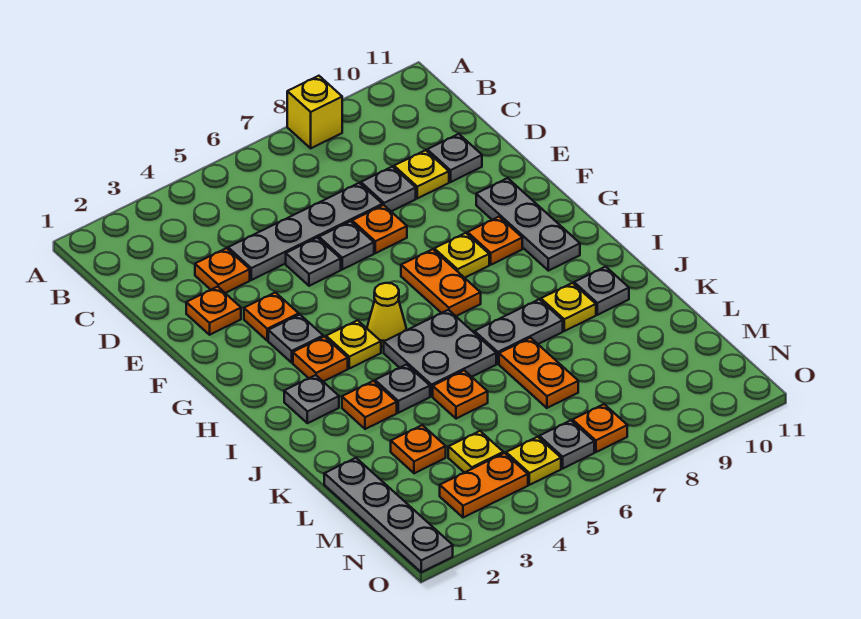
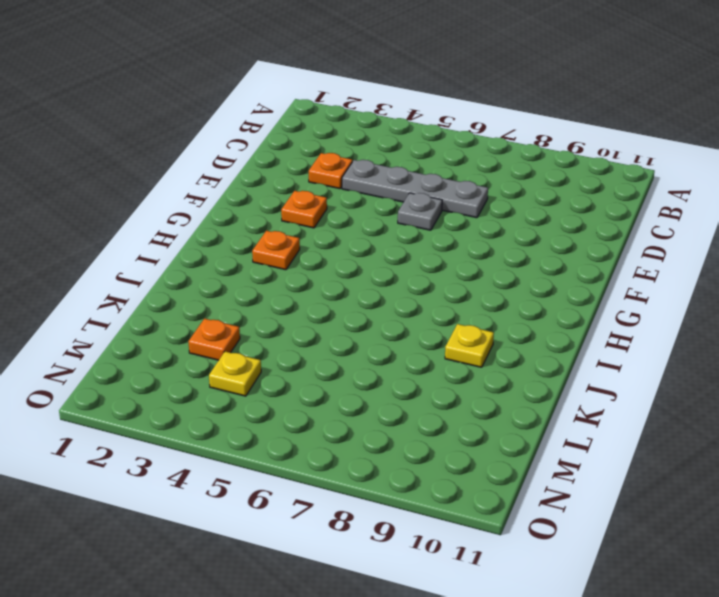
none -> yellow brick A8 level 1
none -> grey plate D8 level 1
none -> yellow plate D9 level 1
none -> grey plate D10 level 1

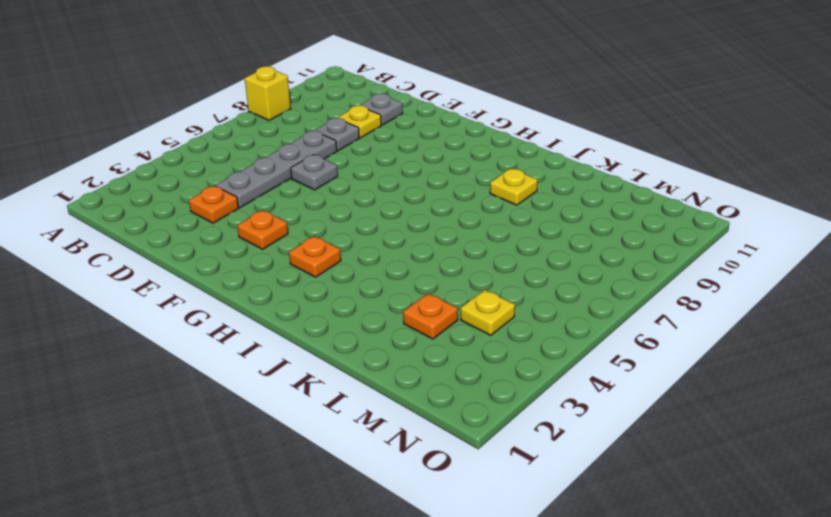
none -> orange plate E2 level 1
none -> grey plate E5 level 1
none -> orange plate E7 level 1
none -> grey plate F10:H10 level 1

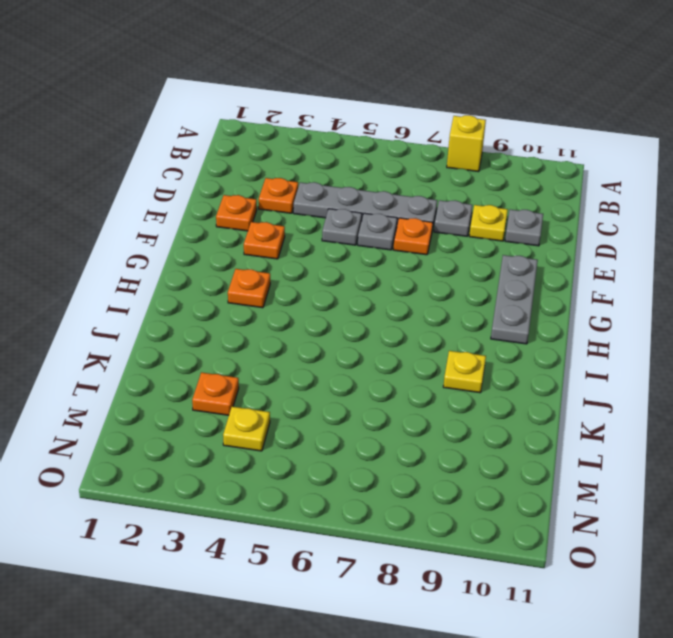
none -> grey plate G3 level 1
none -> orange plate G7:H7 level 1
none -> yellow plate G8 level 1
none -> orange plate G9 level 1

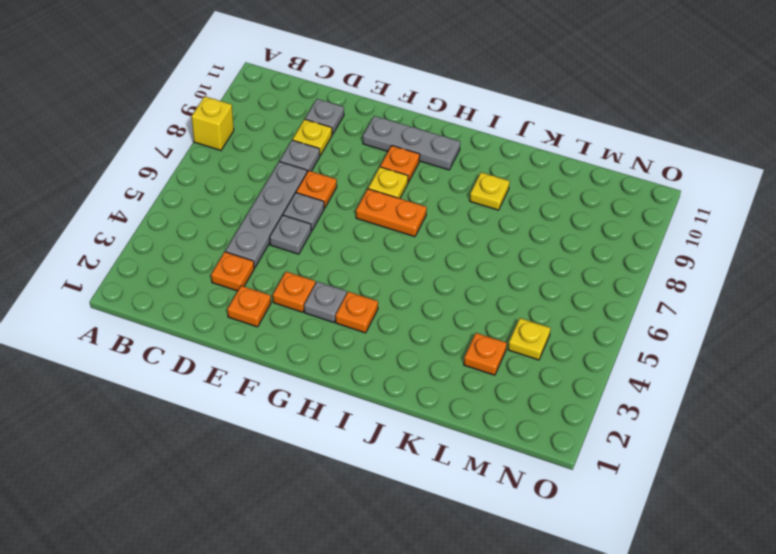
none -> yellow plate H4 level 1
none -> yellow cone H5 level 1
none -> grey plate I2 level 1
none -> grey plate I5:J6 level 1

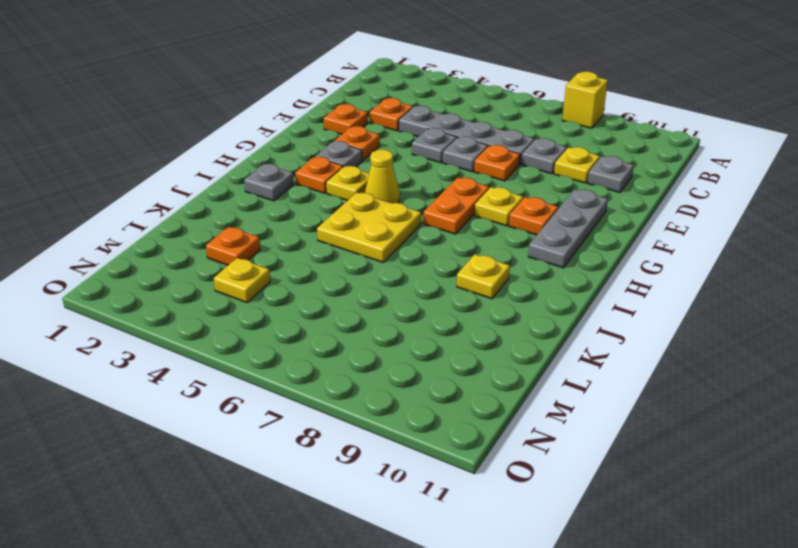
yellow plate I5:J6 level 1 -> grey plate I5:J6 level 1
none -> orange plate J3 level 1
none -> grey plate J4 level 1
none -> grey plate J7:J8 level 1
none -> grey plate J10 level 1

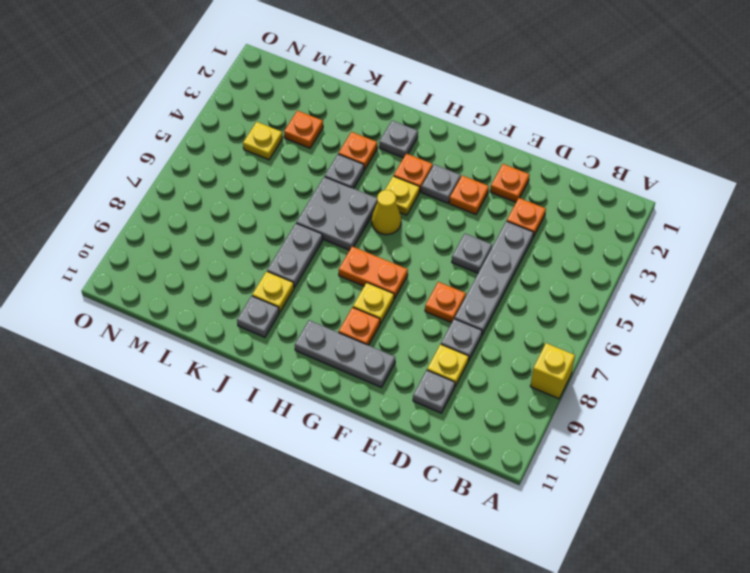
none -> grey plate E6 level 1
none -> orange plate K5 level 1
none -> orange plate K7:L7 level 1
none -> grey plate L1:O1 level 1

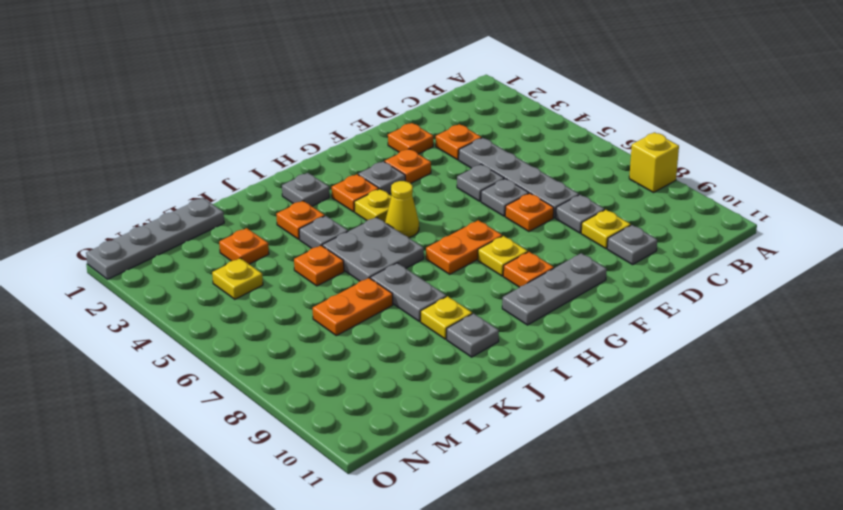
none -> orange plate N3:N4 level 1
none -> yellow plate N5 level 1
none -> grey plate N6 level 1
none -> orange plate N7 level 1

